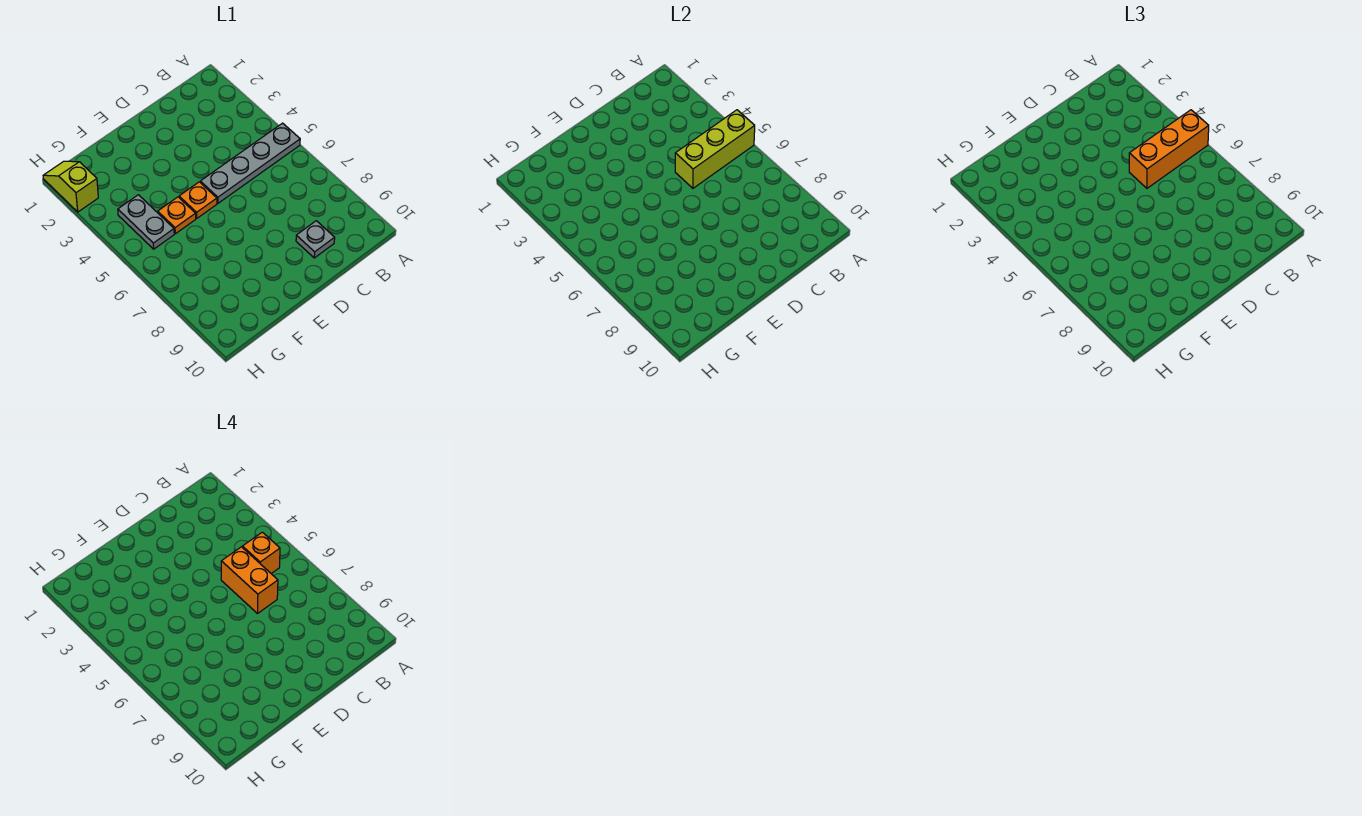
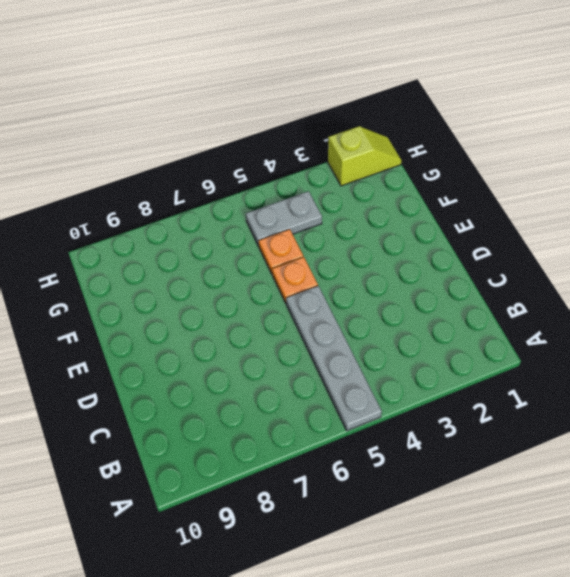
none -> grey plate C9 level 1
none -> lime brick A5:C5 level 2

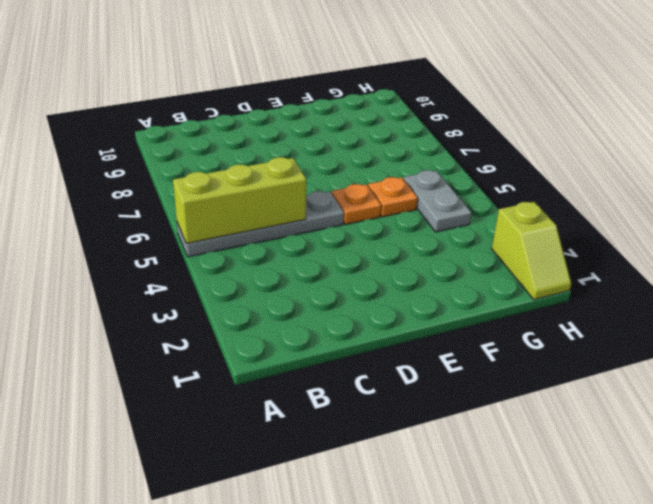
none -> grey plate C9 level 1
none -> orange brick A5:C5 level 3

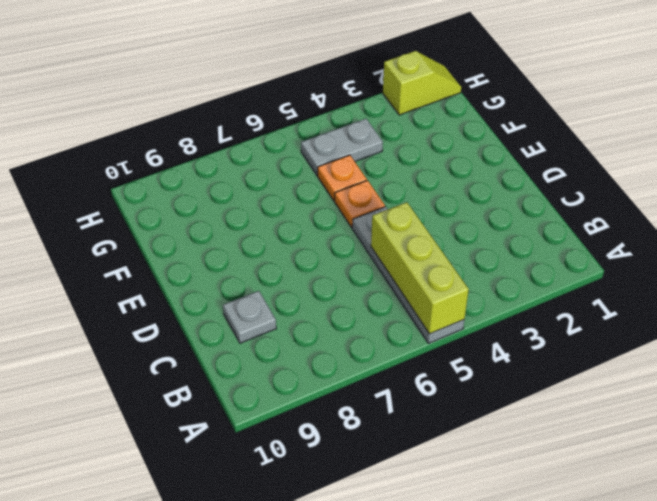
none -> orange brick A5:C5 level 3
none -> orange brick B5 level 4

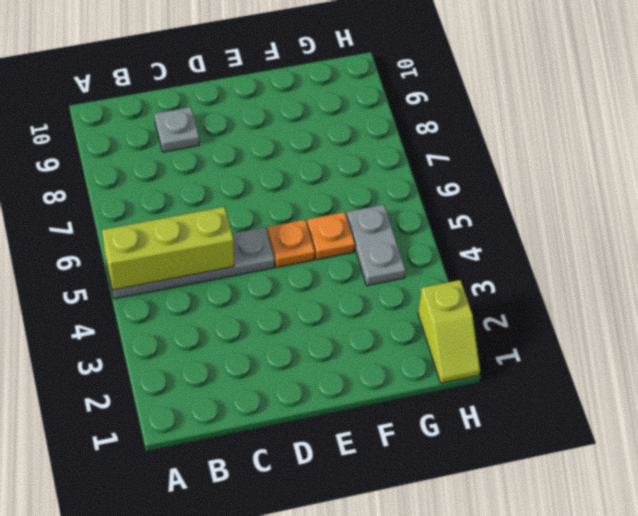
none -> orange brick A5:C5 level 3
none -> orange brick B5 level 4

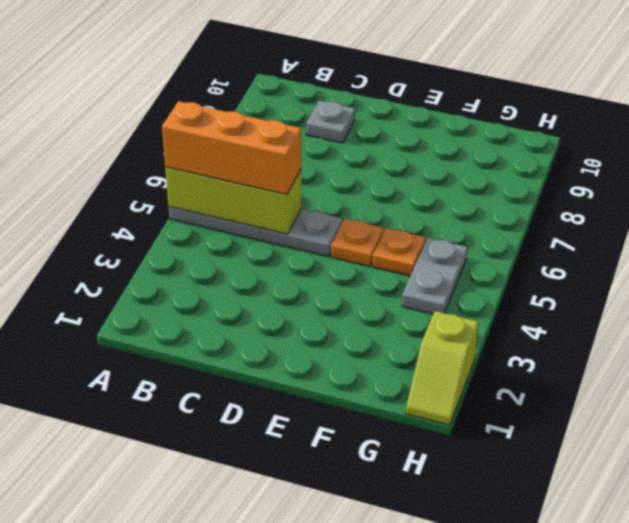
none -> orange brick B5 level 4
none -> orange brick C5:C6 level 4

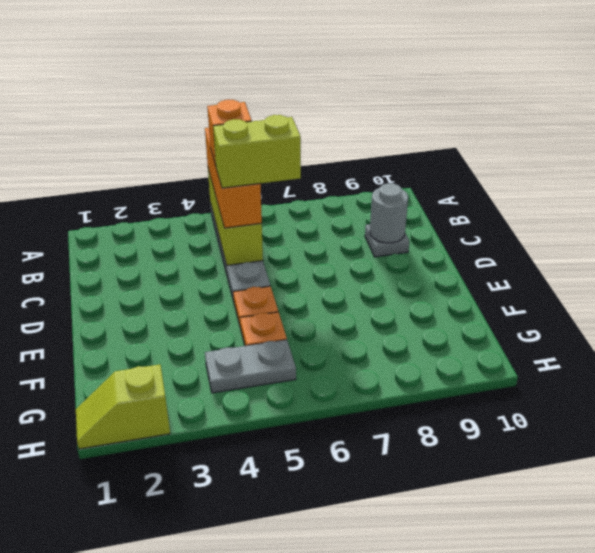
lime brick C5:C6 level 4 -> orange brick C5:C6 level 4
grey round brick C9 level 2 -> none

